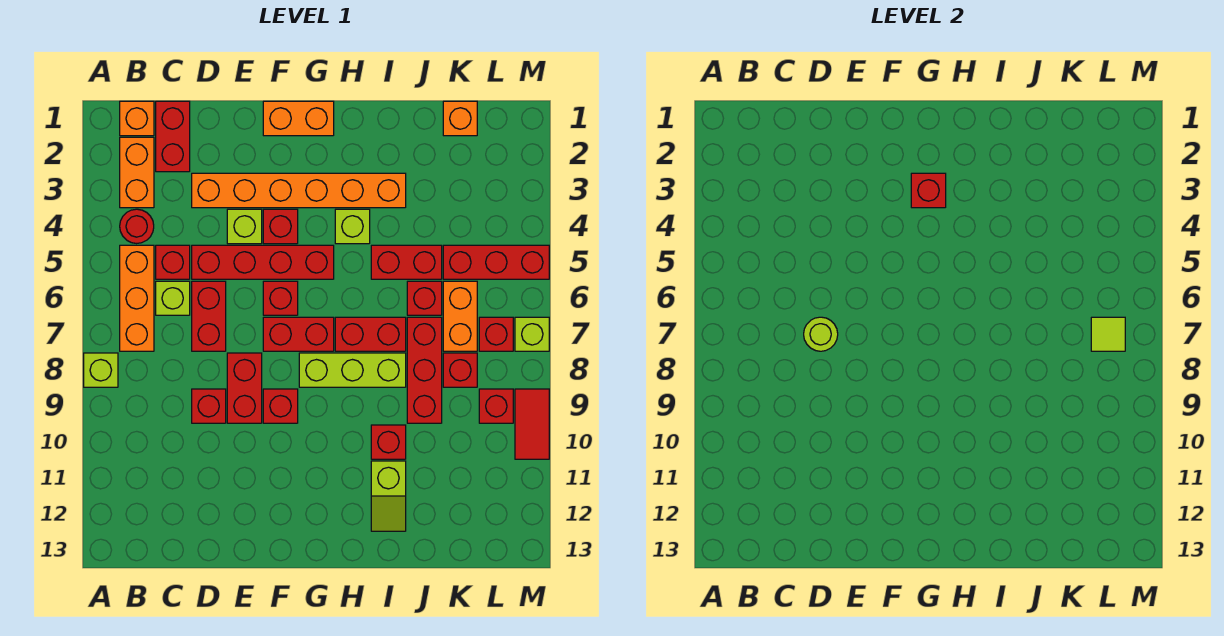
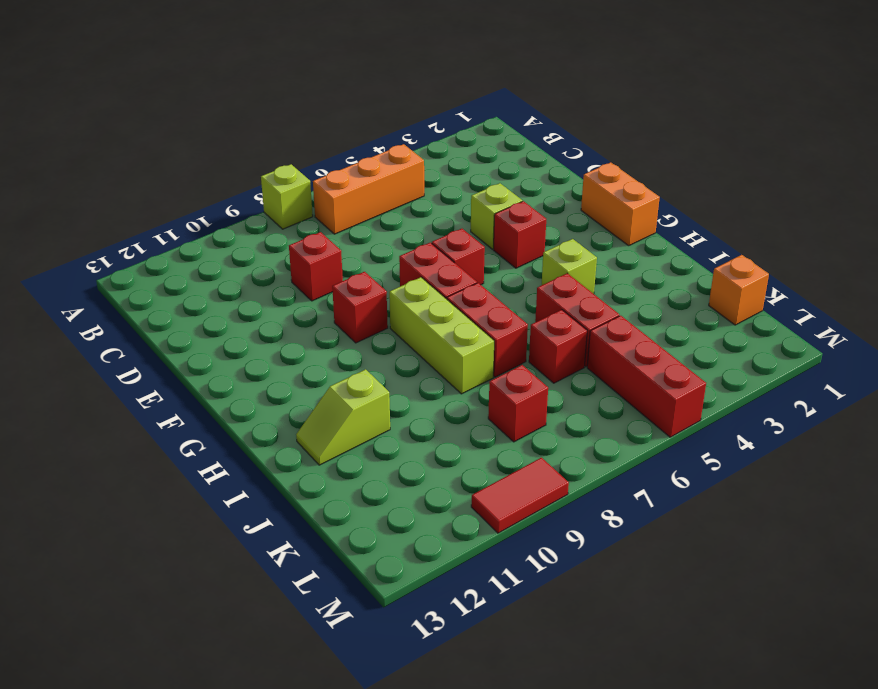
none -> orange brick B1 level 1
none -> orange brick B2:B3 level 1
none -> red round brick B4 level 1
none -> red brick C1:C2 level 1

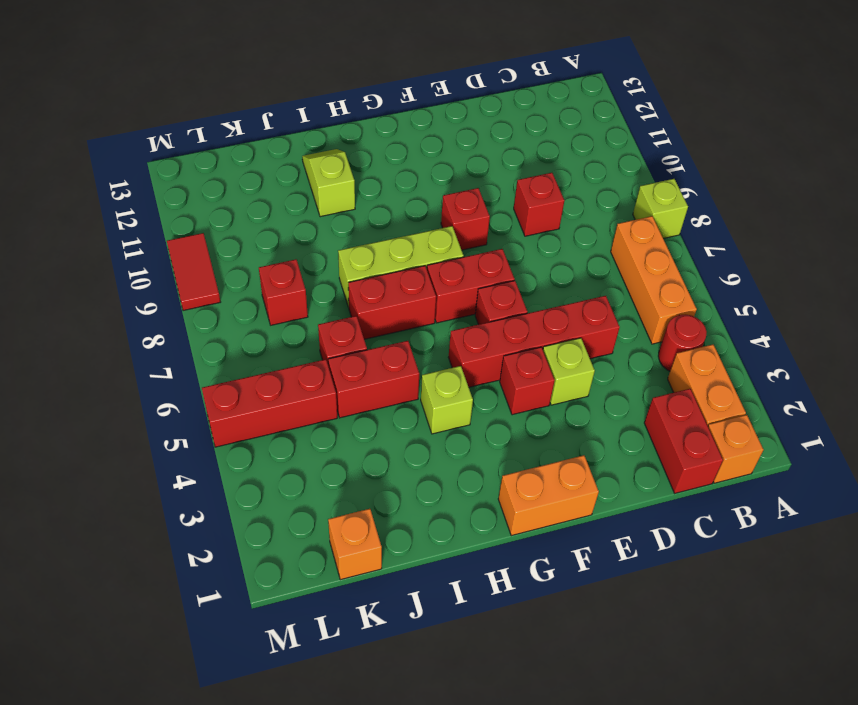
none -> red brick C5 level 1
none -> lime brick C6 level 1
none -> orange brick D3:I3 level 1
none -> red brick D6:D7 level 1

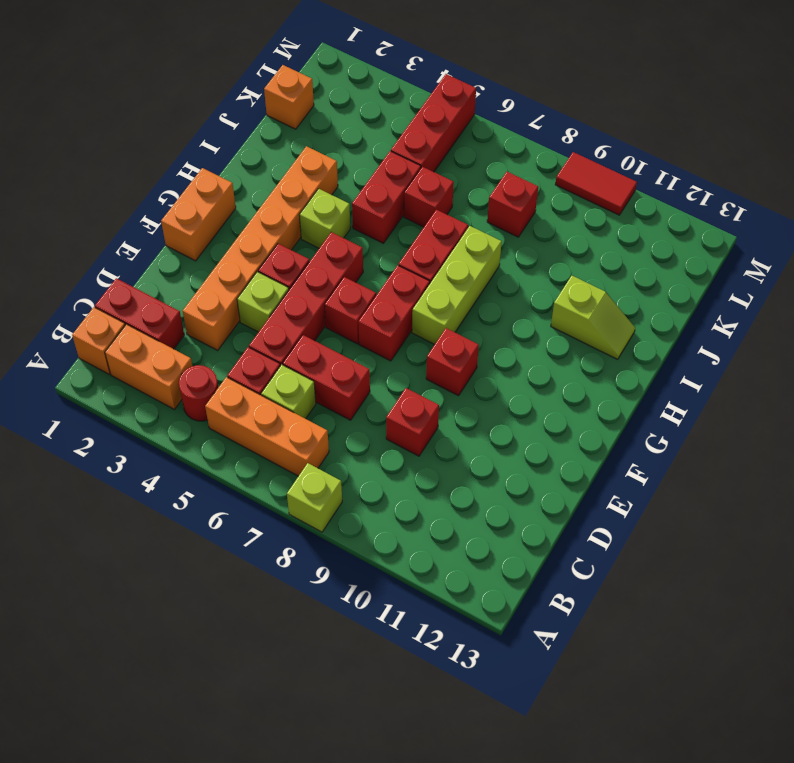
none -> red brick E8:E9 level 1
none -> red brick I10 level 1
none -> red brick J7:J9 level 1
none -> orange brick K6:K7 level 1

